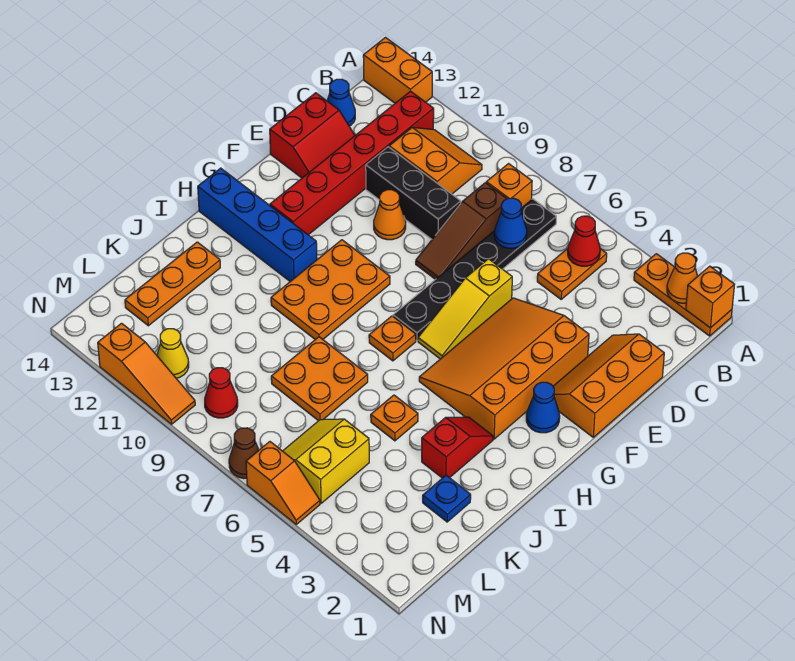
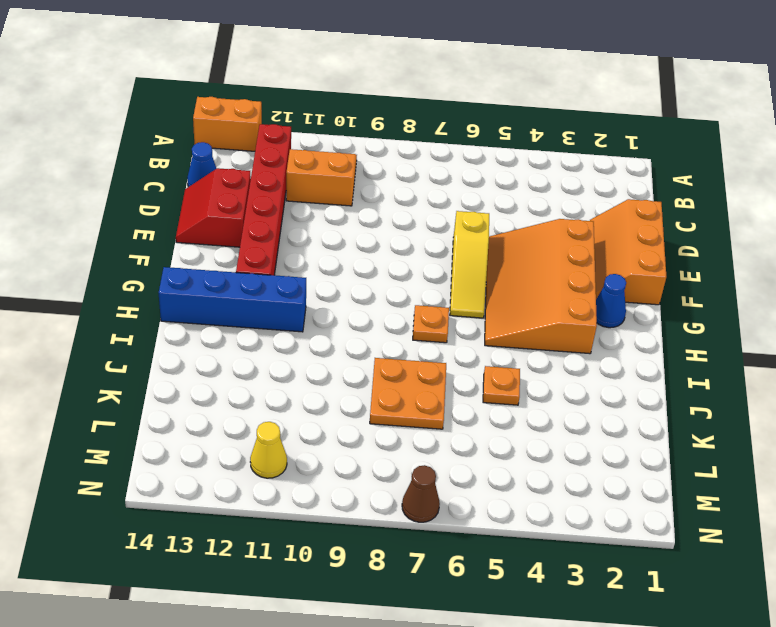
red slope D13:E14 level 1 top 13 -> red slope D13:E14 level 1 top 14
none -> orange plate A1:A3 level 1
none -> orange plate B5:C5 level 1
none -> black plate B7:G7 level 1
none -> orange brick B8 level 1

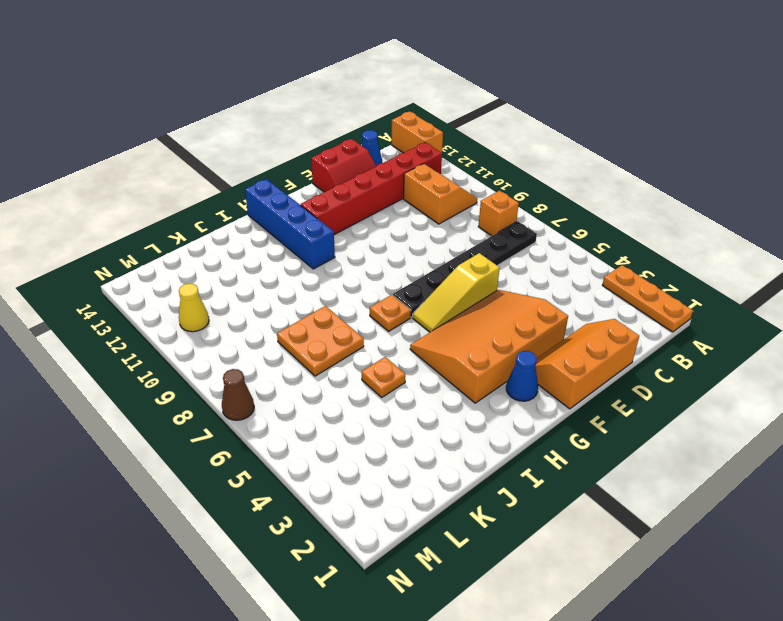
none -> orange plate B5:C5 level 1
none -> brown slope C8:E8 level 1 top C
none -> black brick D9:D11 level 1
none -> orange cone E10 level 1

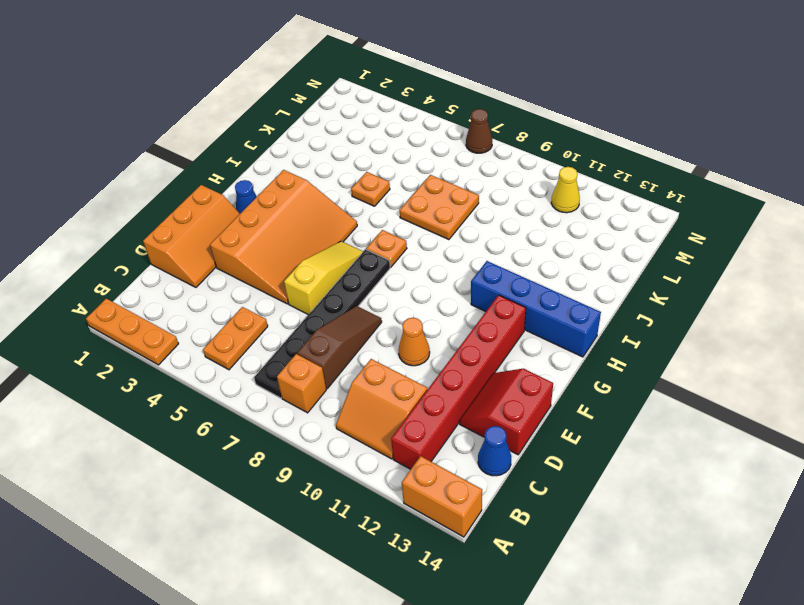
none -> black brick D9:D11 level 1
none -> orange plate G9:I10 level 1
none -> red slope I3:J3 level 1 top J
none -> orange plate J13:L13 level 1

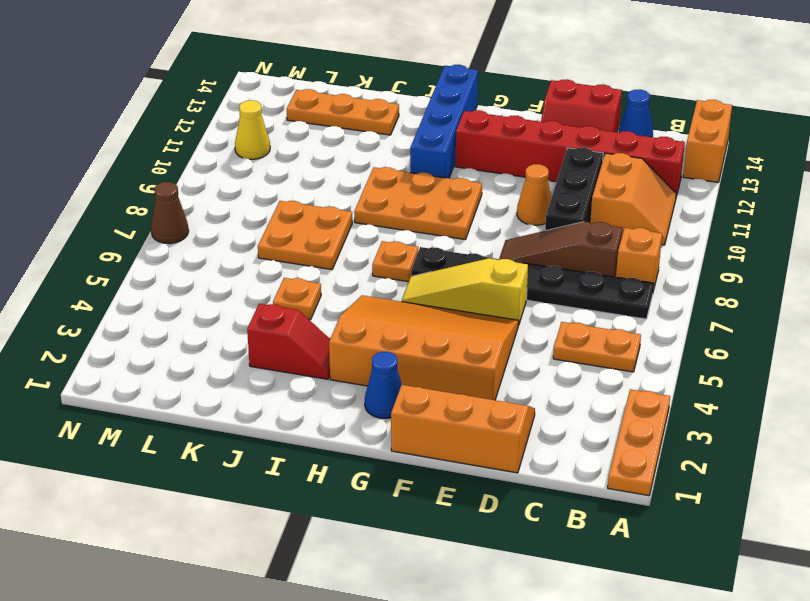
none -> blue plate K2 level 1
none -> yellow slope L5:M6 level 1 top 5
none -> red cone M9 level 1
none -> orange slope N5:N6 level 1 top 6

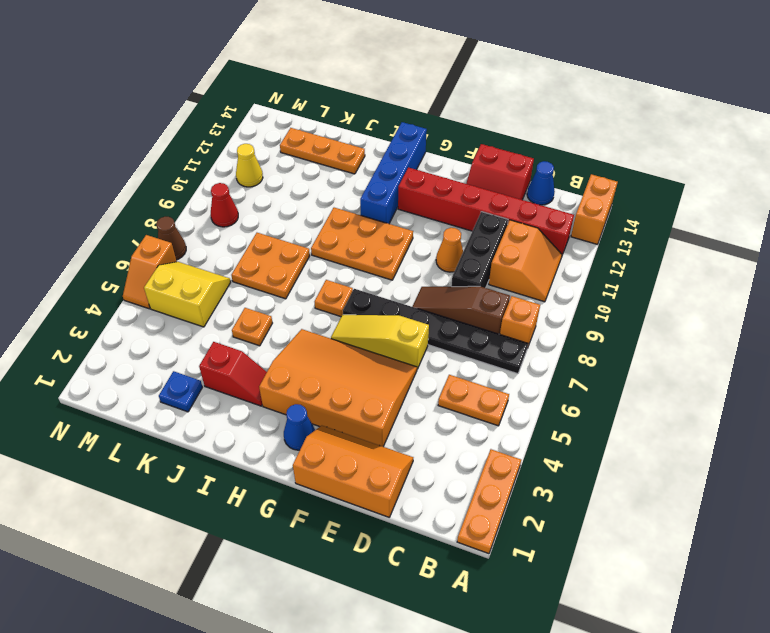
none -> orange slope N10:N12 level 1 top 12
none -> orange brick A1 level 2
none -> orange cone A2 level 2
none -> red cone B5 level 2

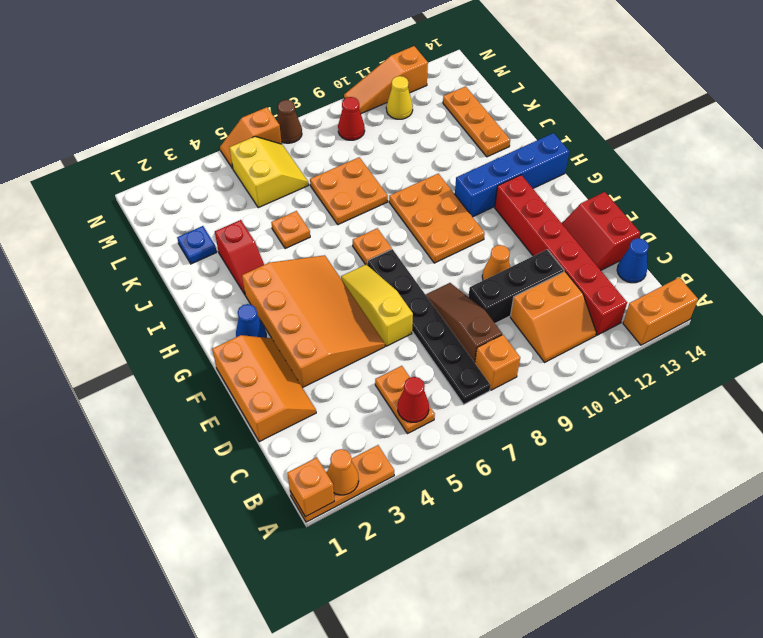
none -> blue cone C7 level 2

